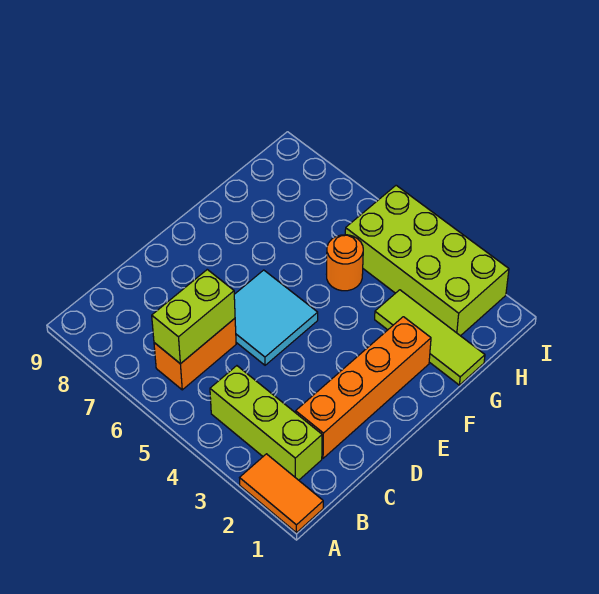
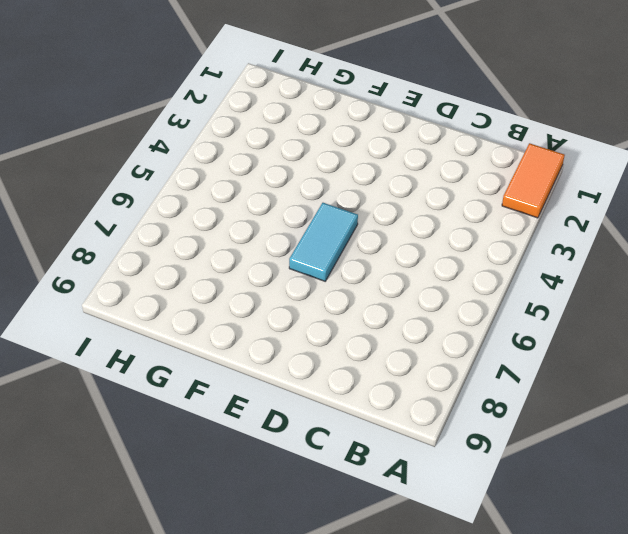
cyan tile E5:E6 level 1 -> cyan tile D5:E6 level 1
none -> lime brick B2:B4 level 1
none -> orange brick B6:C6 level 1

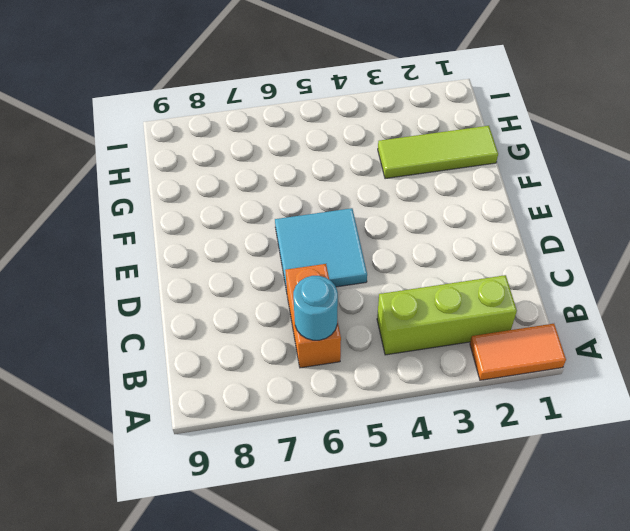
cyan round brick B6 level 2 -> lime brick B6:C6 level 2
none -> orange brick C2:F2 level 1
none -> orange round brick G5 level 1

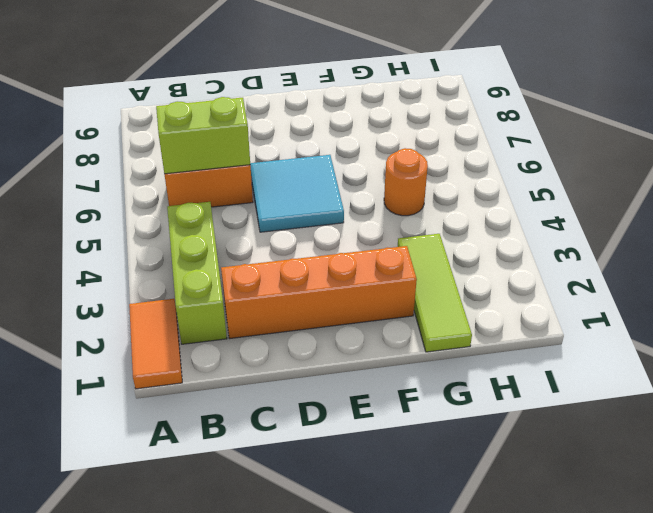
none -> lime brick H2:I5 level 1

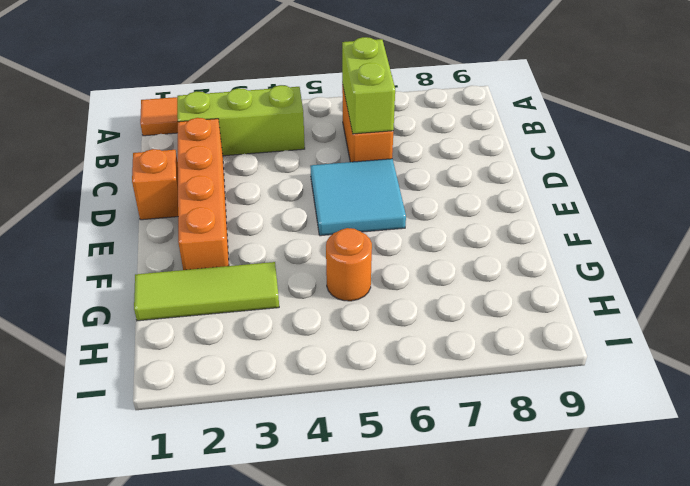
orange brick D1 level 1 -> none
none -> lime brick H2:I5 level 1

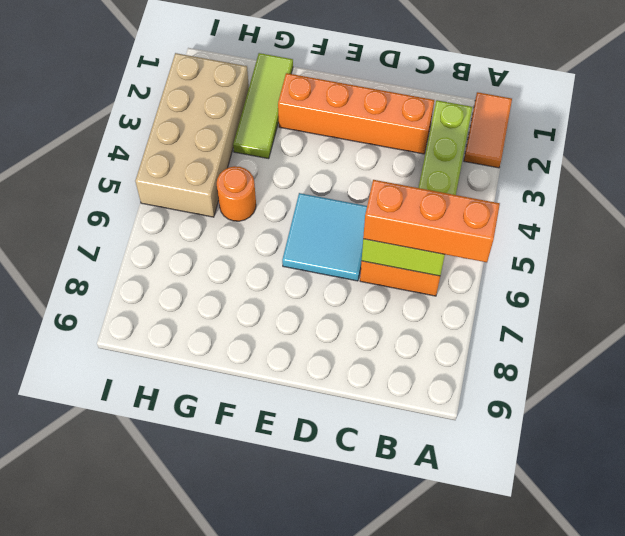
orange brick A6:C6 level 3 -> none
tan brick H2:I5 level 1 -> lime brick H2:I5 level 1

